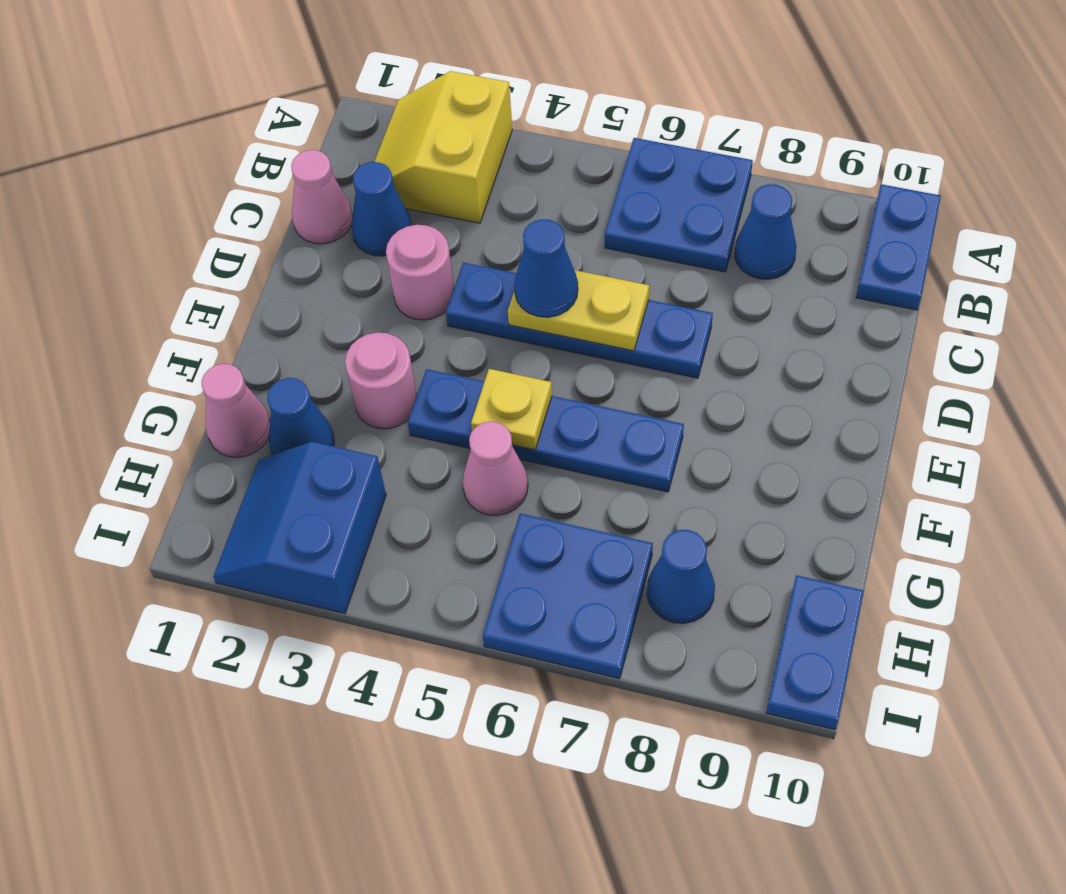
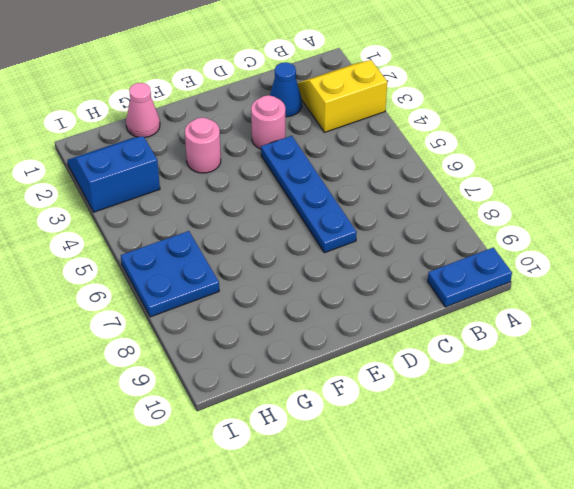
none -> blue plate A6:B7 level 1
none -> blue cone B8 level 1
none -> pink cone C1 level 1

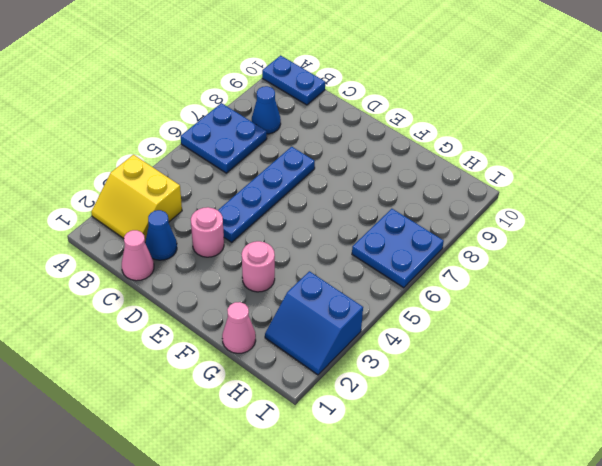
none -> blue plate F4:F7 level 1
none -> blue cone G2 level 1
none -> pink cone G5 level 1

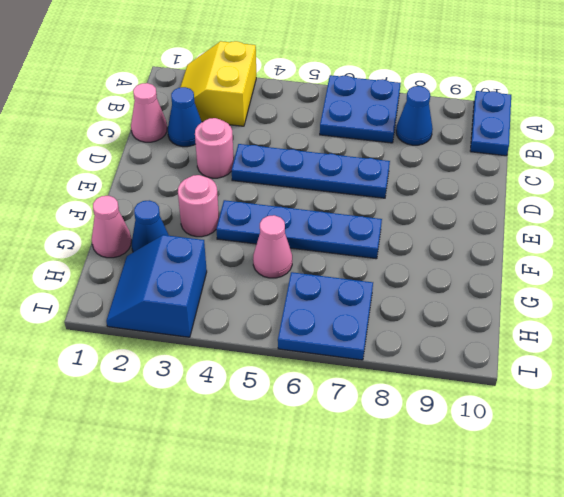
none -> blue cone H8 level 1
none -> blue plate H10:I10 level 1
none -> yellow plate D5:D6 level 2

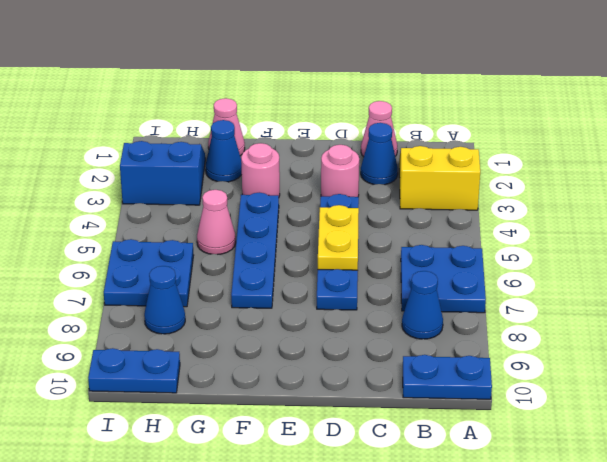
none -> yellow plate F5 level 2
none -> blue cone D5 level 3

